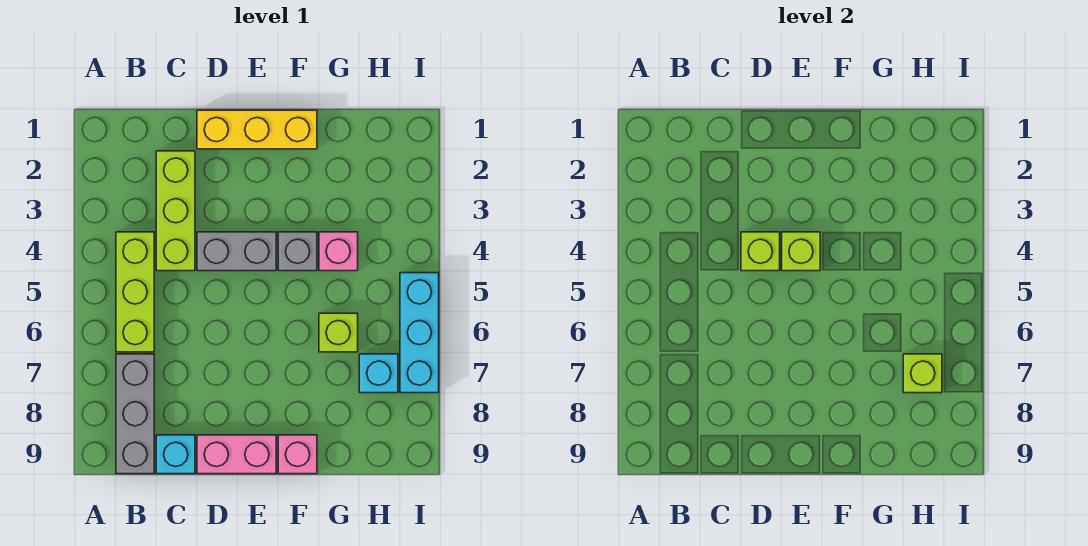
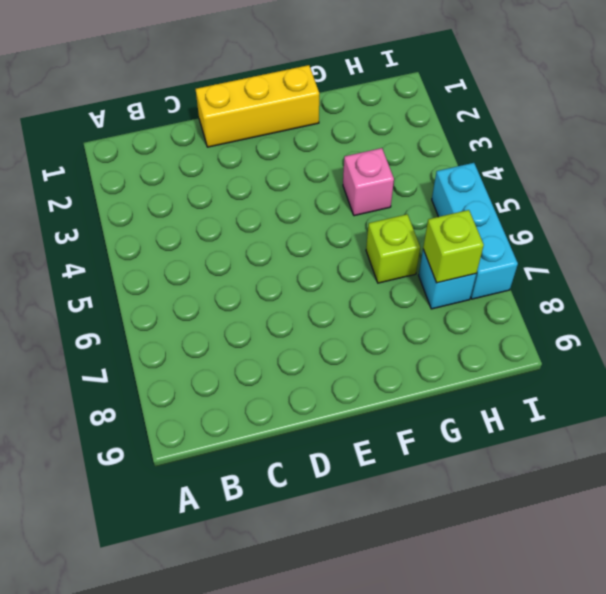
none -> lime brick B4:B6 level 1
none -> grey brick B7:B9 level 1
none -> lime brick C2:C4 level 1

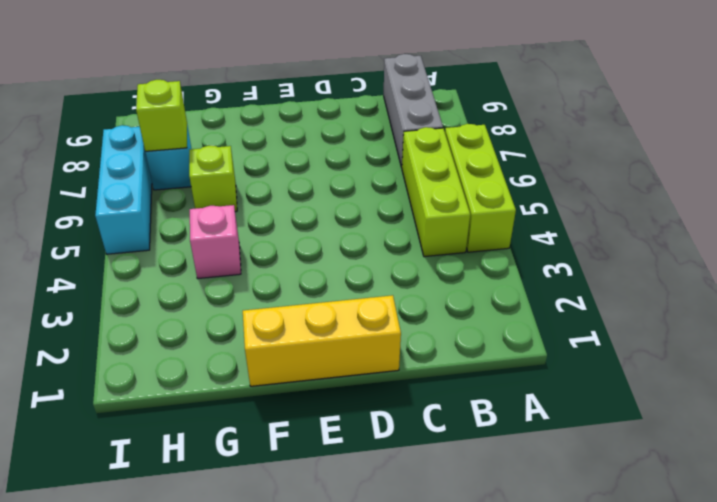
lime brick A4:A6 level 1 -> lime brick C2:C4 level 1
none -> cyan brick C9 level 1
none -> grey brick D4:E4 level 1
none -> pink brick D9:E9 level 1

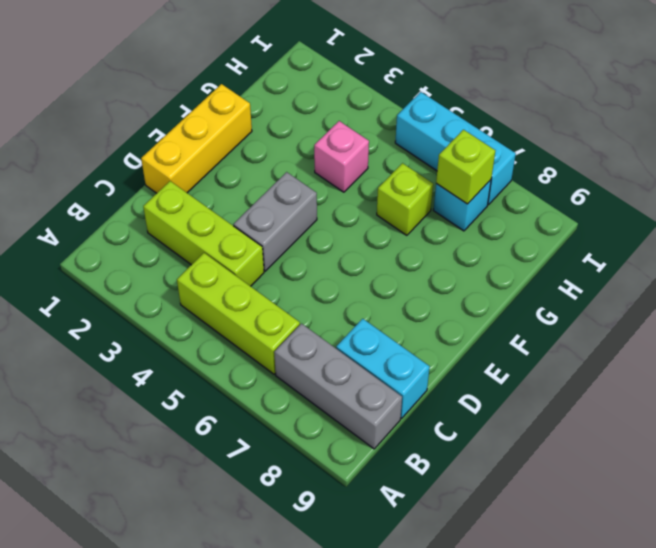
cyan brick C8:C9 level 1 -> cyan brick C9 level 1
none -> pink brick D9:E9 level 1
none -> grey brick F4 level 1
none -> pink brick F9 level 1

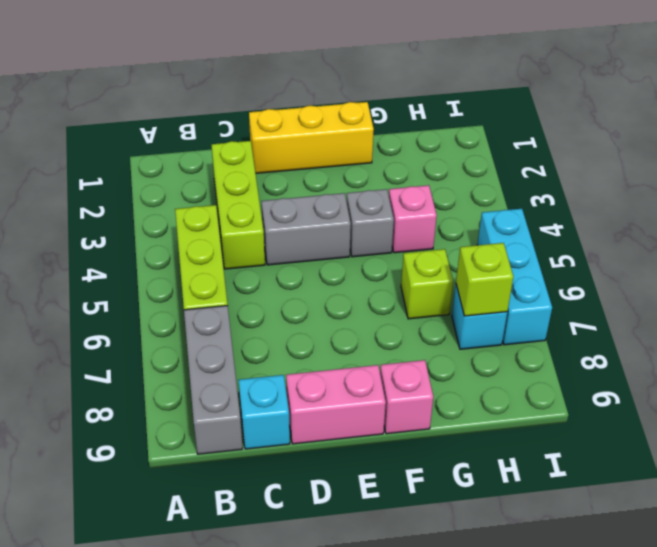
none -> lime brick D4 level 2
none -> lime brick E4 level 2

